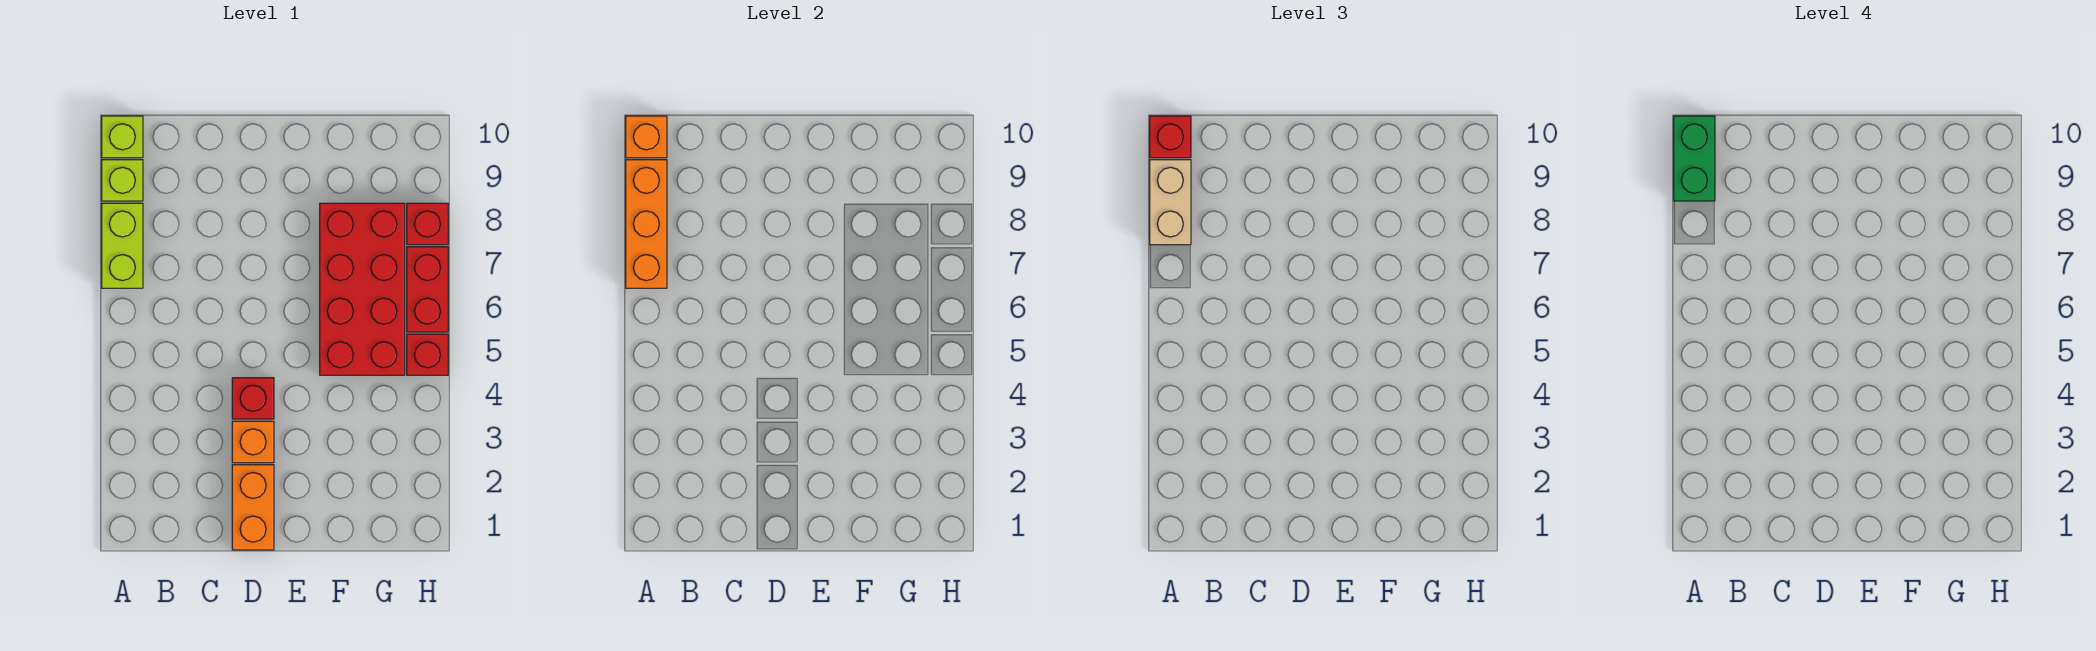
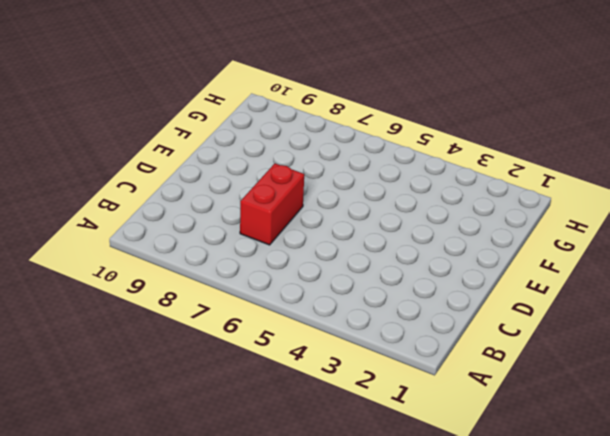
red brick C7:D7 level 1 -> red brick H6:H7 level 1
none -> lime brick A7:A8 level 1
none -> lime brick A9 level 1
none -> lime brick A10 level 1

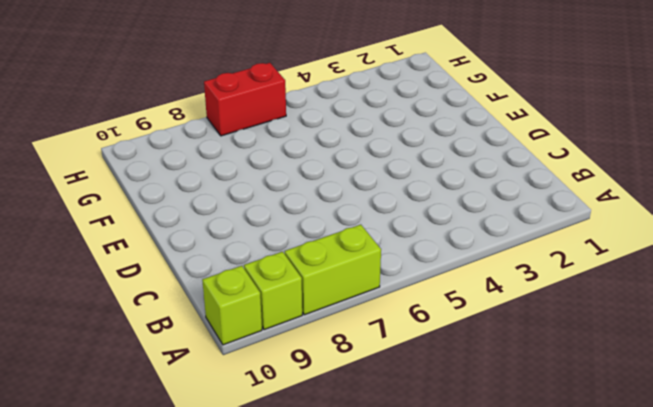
none -> orange brick D1:D2 level 1
none -> orange brick D3 level 1
none -> red brick D4 level 1

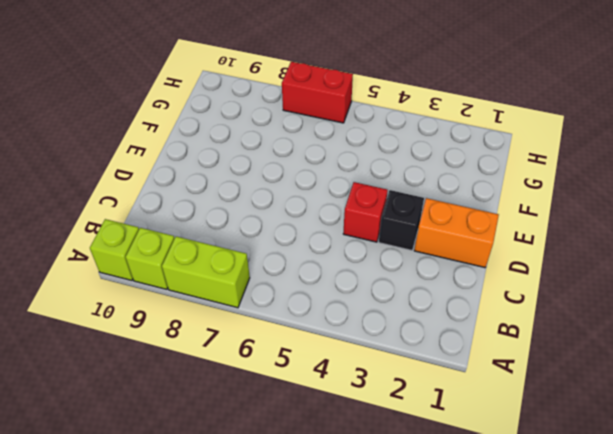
black brick D3 level 1 -> orange brick D3 level 1
none -> red brick F5:G8 level 1
none -> red brick H5 level 1
none -> red brick H8 level 1

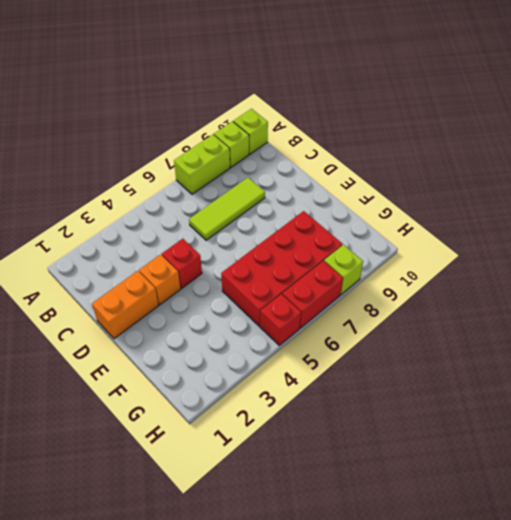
lime tile C6:C8 level 1 -> none
lime brick H8 level 1 -> red brick H8 level 1
none -> orange brick A7:A9 level 2
none -> orange brick A10 level 2
none -> tan brick A8:A9 level 3

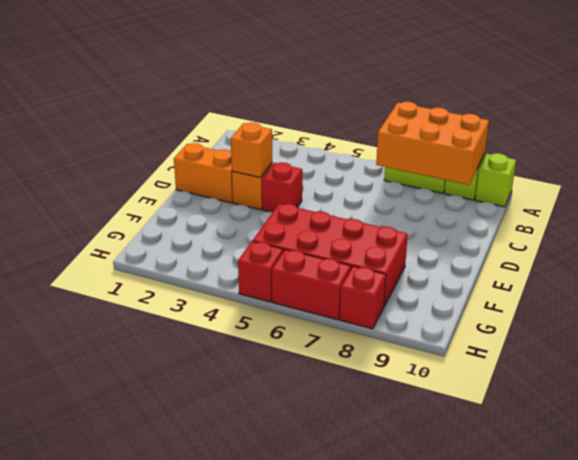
orange brick A7:B9 level 2 -> orange brick A7:A9 level 2
orange brick D3 level 2 -> orange brick A10 level 2
none -> tan brick A8:A9 level 3
none -> red brick A10 level 3
none -> green brick A9:A10 level 4

